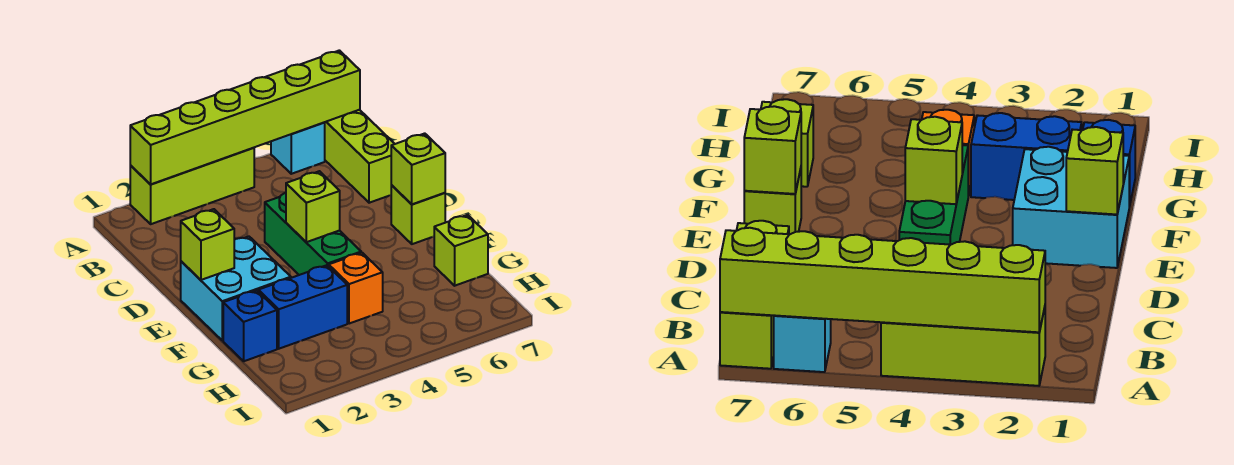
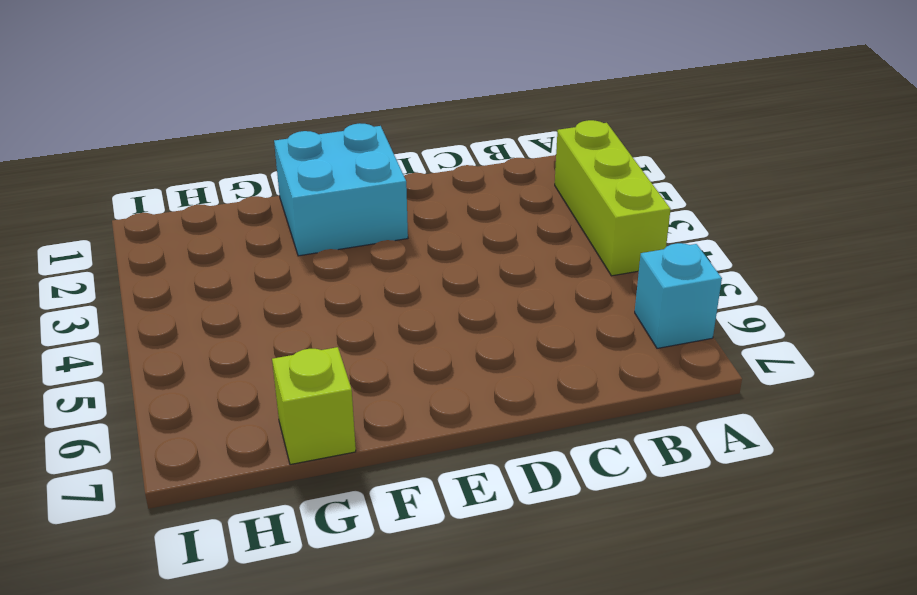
none -> lime brick A7:C7 level 1
none -> green brick D4:F4 level 1
none -> lime brick E7 level 1

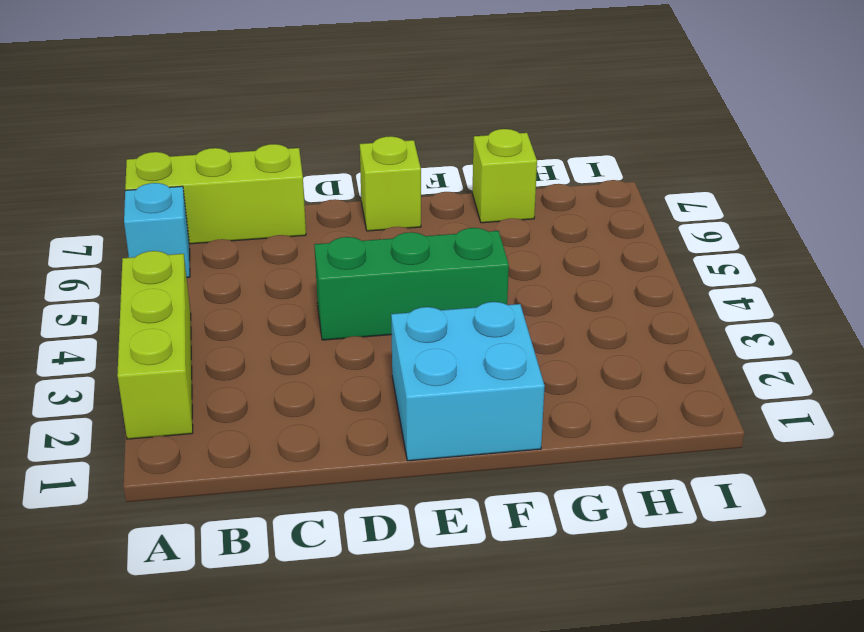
none -> blue brick G1 level 1
none -> blue brick G2:G3 level 1
none -> orange brick G4 level 1

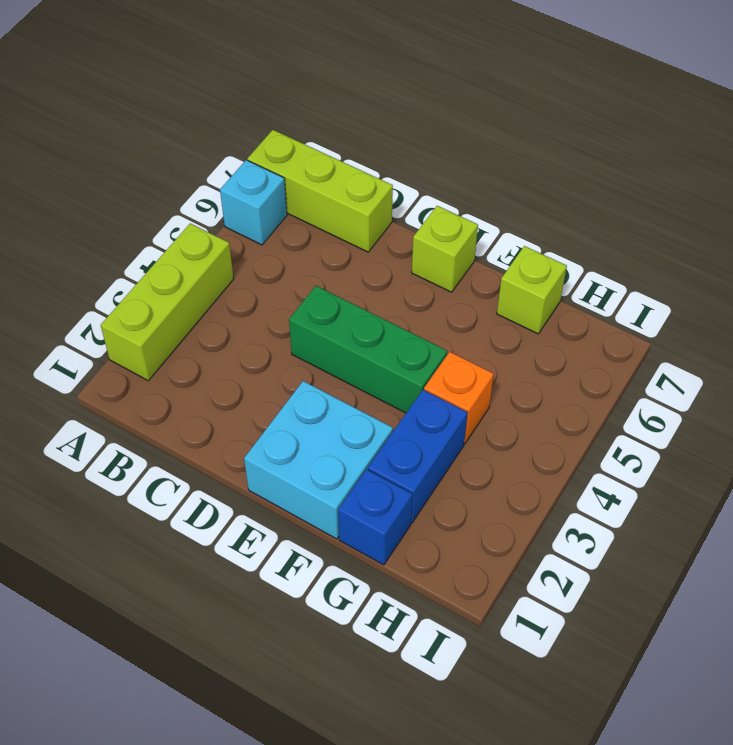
none -> lime brick A2:A7 level 2
none -> lime brick E1 level 2
none -> lime brick E4 level 2

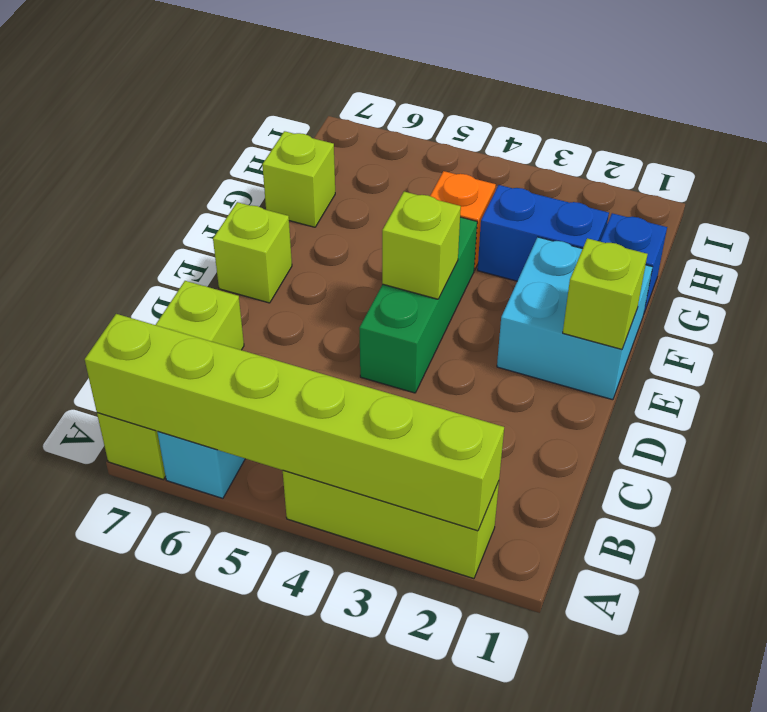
none -> lime brick E7 level 2

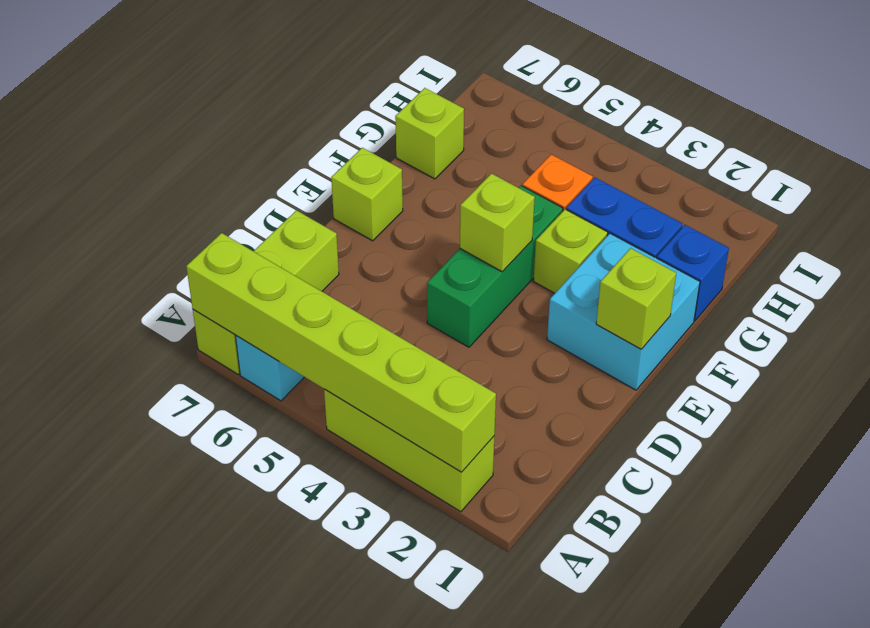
lime brick F3 level 1 -> lime brick E7 level 2

